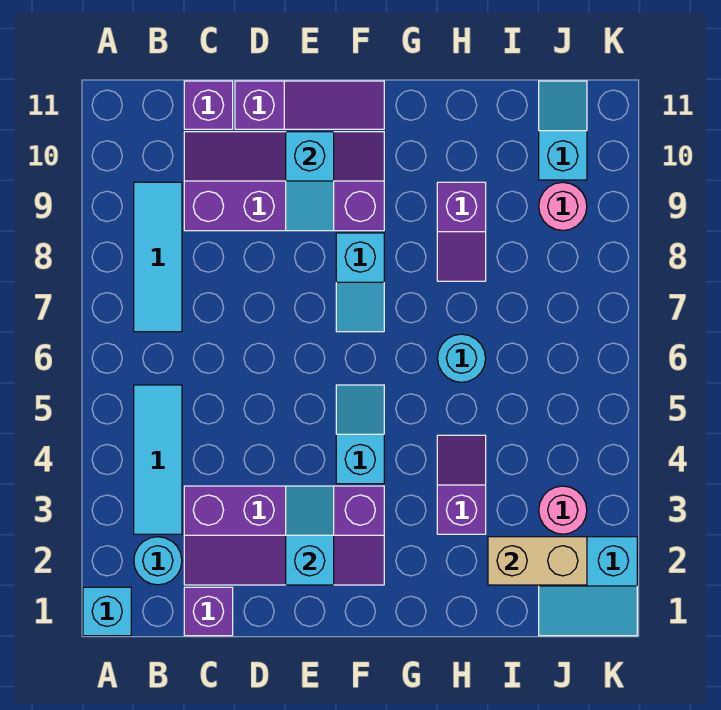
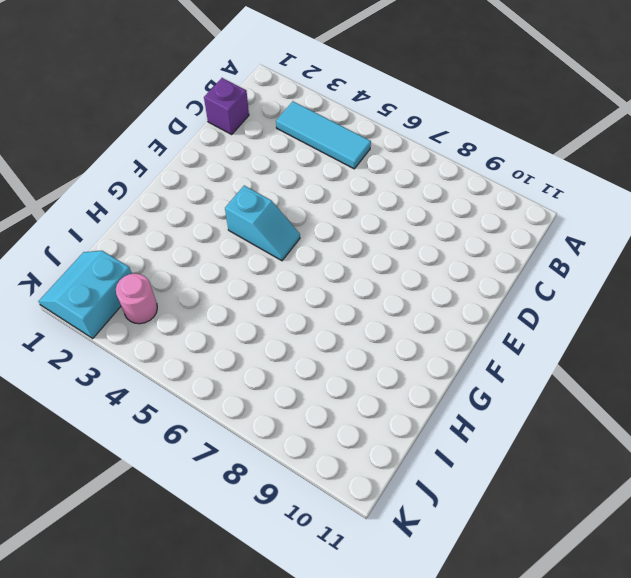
none -> cyan brick A1 level 1
none -> cyan round brick B2 level 1
none -> cyan tile B7:B9 level 1

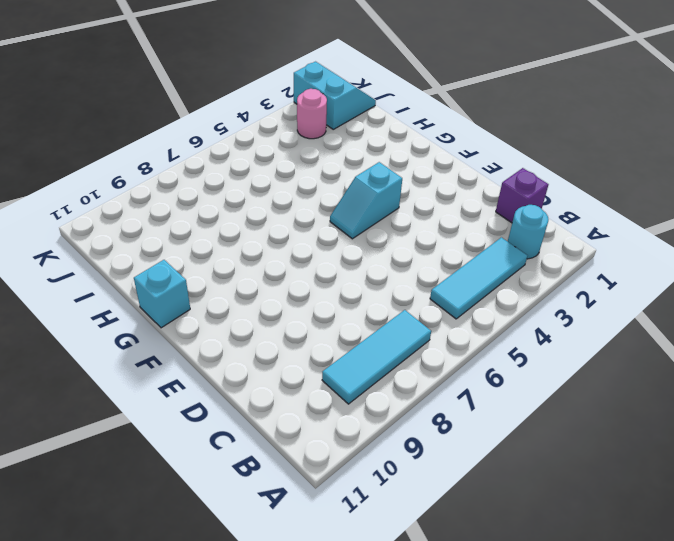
cyan brick G11 level 1 -> cyan brick A1 level 1
none -> purple slope C2:F3 level 1 top 3
none -> purple slope C9:F10 level 1 top 9
none -> purple brick C11 level 1

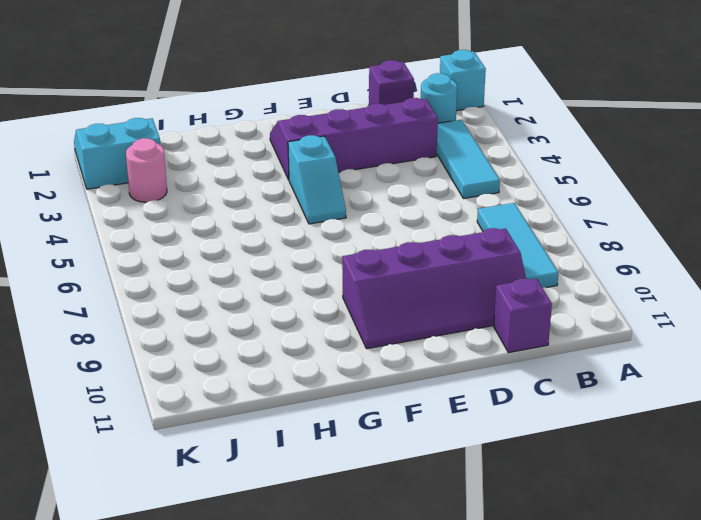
none -> purple slope D11:F11 level 1 top D
none -> cyan slope F7:F8 level 1 top 8
none -> purple slope H3:H4 level 1 top 3

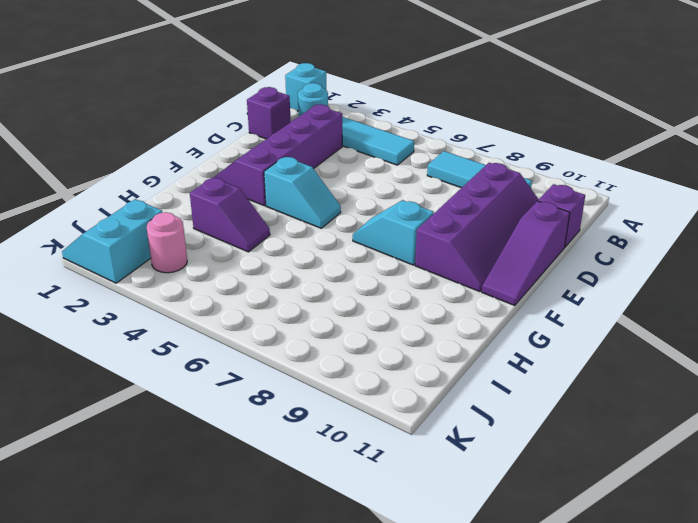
none -> cyan round brick H6 level 1
none -> purple slope H8:H9 level 1 top 9
none -> pink round brick J9 level 1

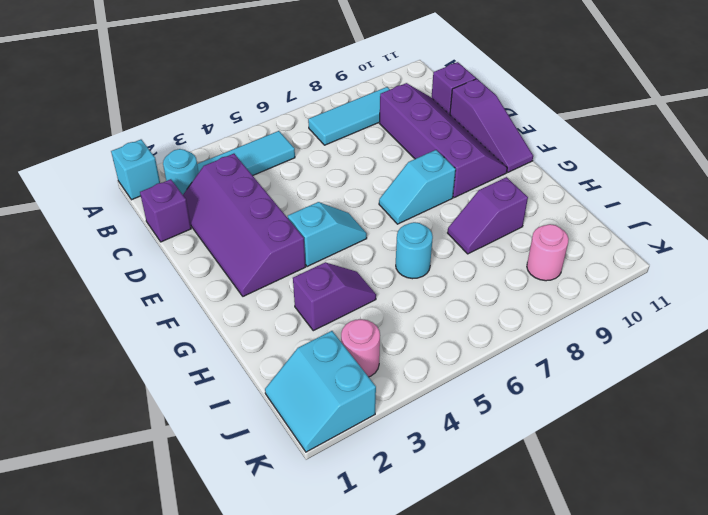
none -> cyan slope J10:J11 level 1 top 10
none -> cyan slope E2:E3 level 2 top 2
none -> cyan slope E9:E10 level 2 top 10

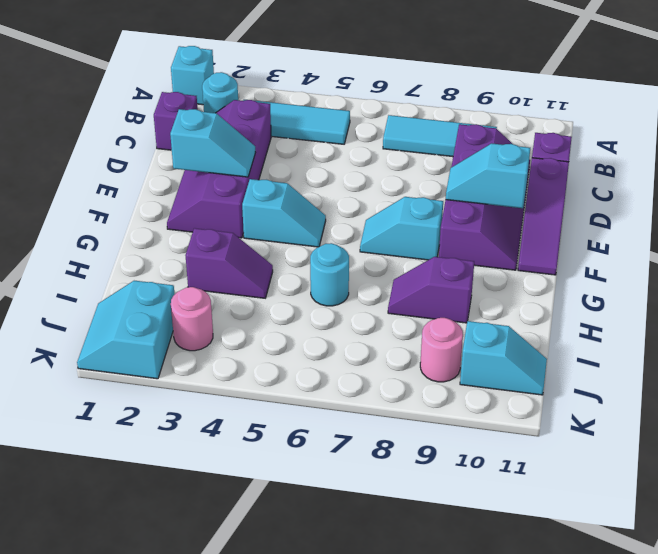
none -> tan brick I2:J2 level 2

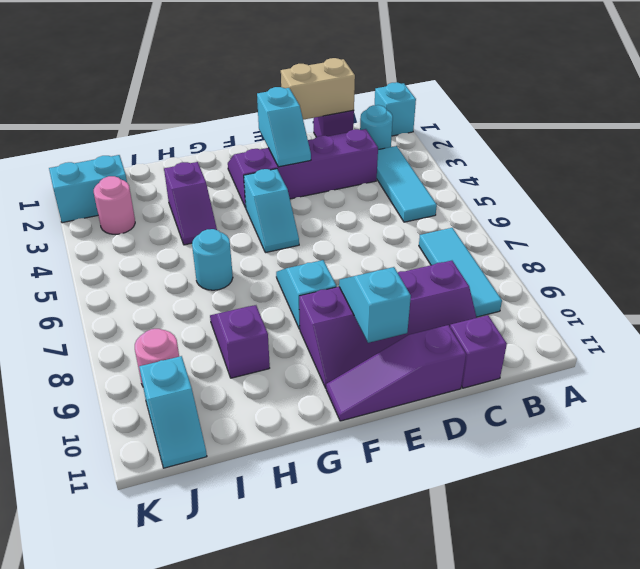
tan brick C1:D1 level 2 -> tan brick I2:J2 level 2

